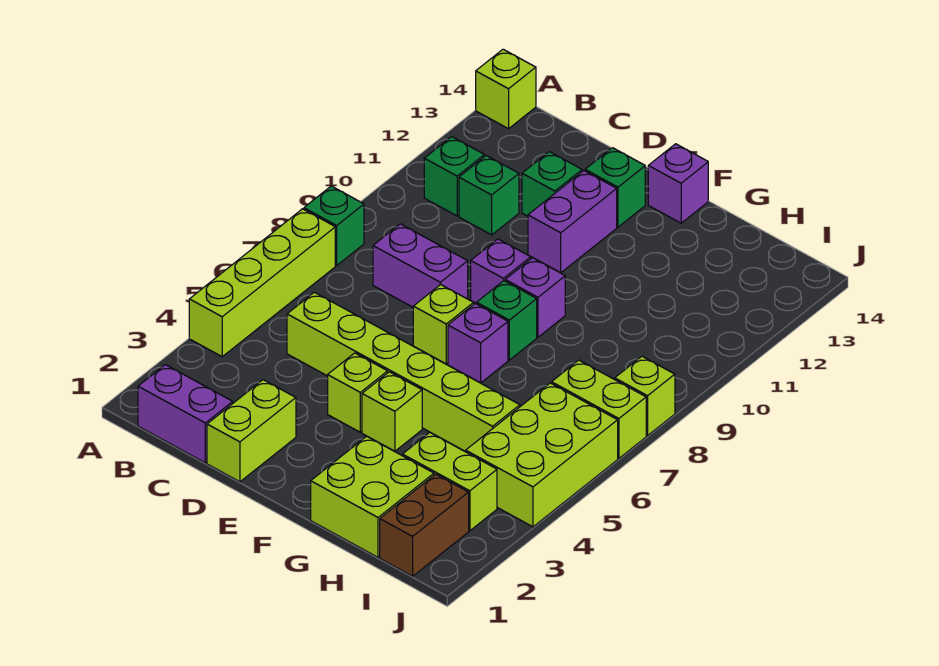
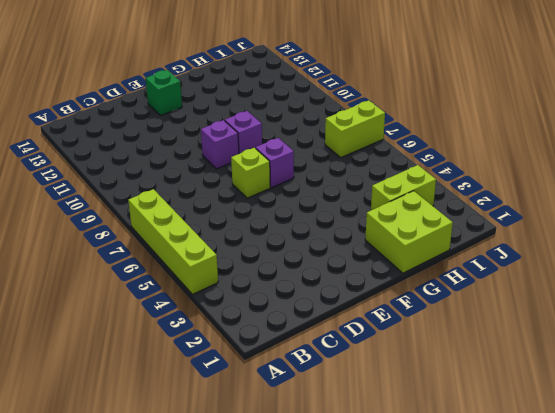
none -> green brick A8 level 1
none -> lime brick A14 level 1
none -> purple brick B1:C1 level 1

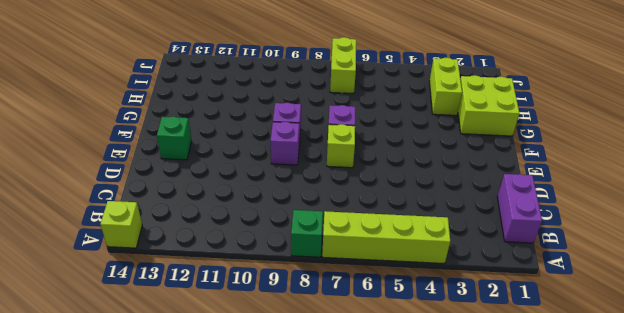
none -> green brick B11 level 1
none -> lime brick C5:H5 level 1
none -> purple brick C8:D8 level 1

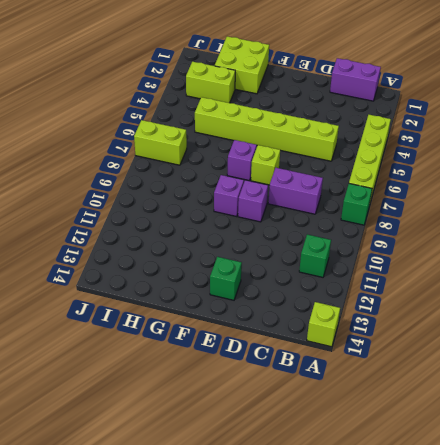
none -> green brick C11 level 1
none -> lime brick D1:D2 level 1
none -> green brick D12 level 1

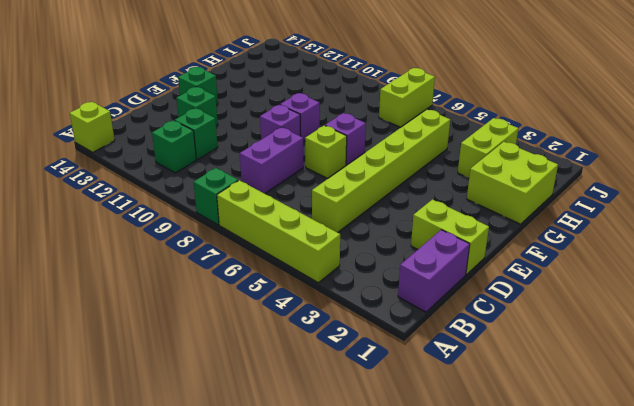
none -> lime brick E4 level 1
none -> purple brick E11:E12 level 1
none -> lime brick F4 level 1

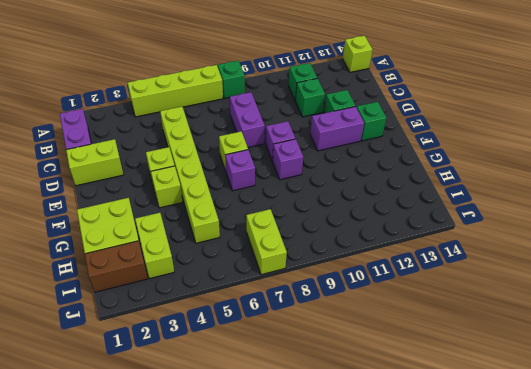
none -> green brick F8 level 1
none -> purple brick F14 level 1
none -> lime brick I4:J6 level 1

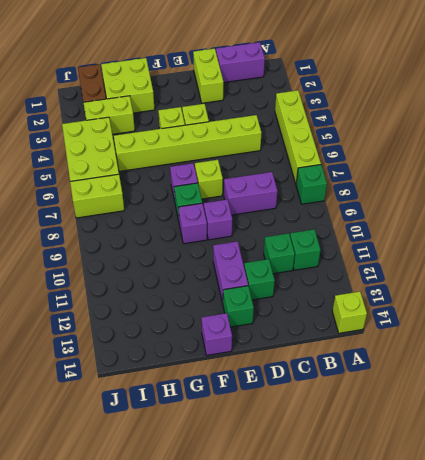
none -> lime brick J8 level 1

